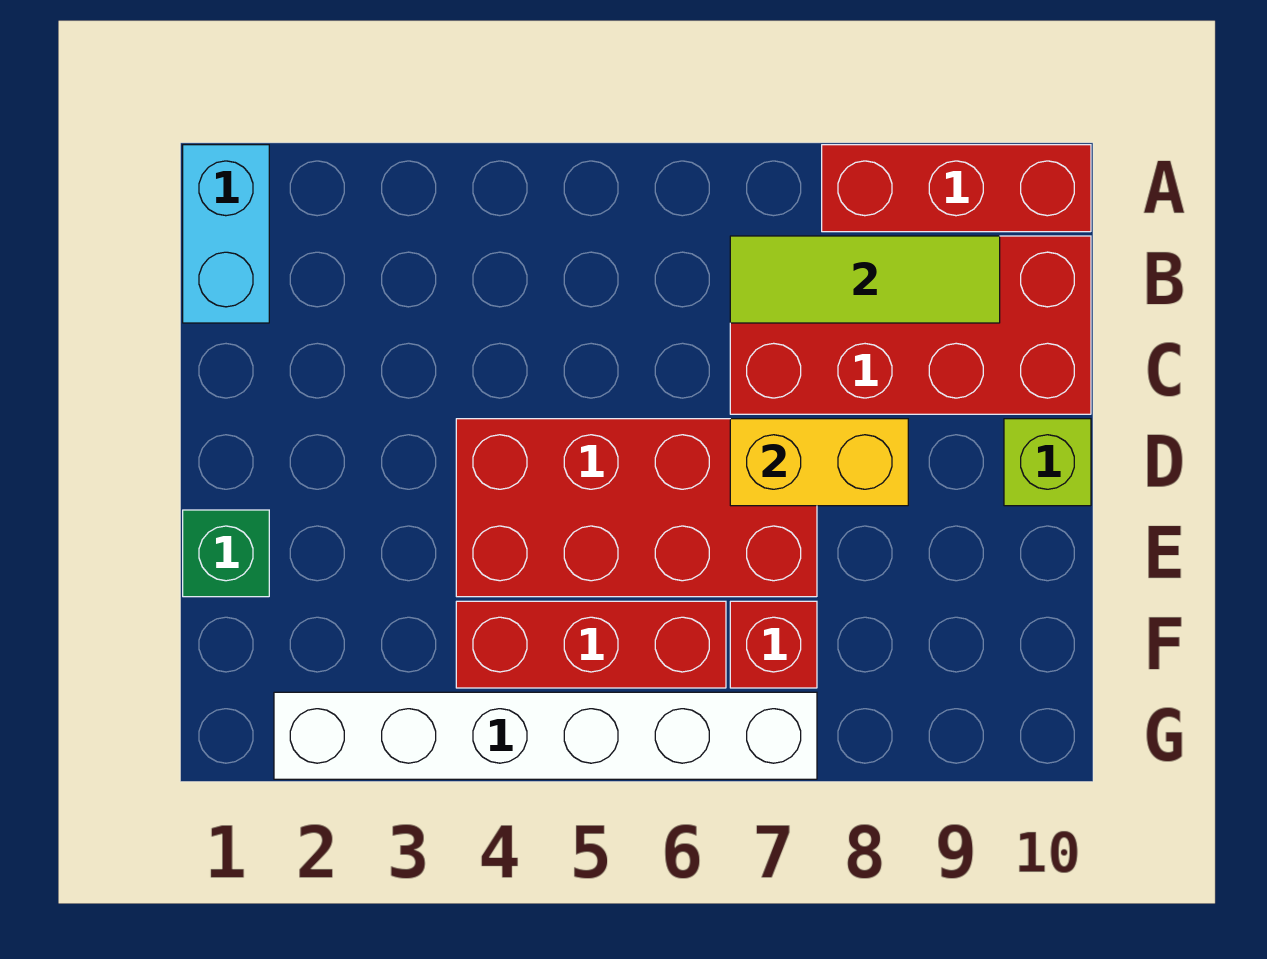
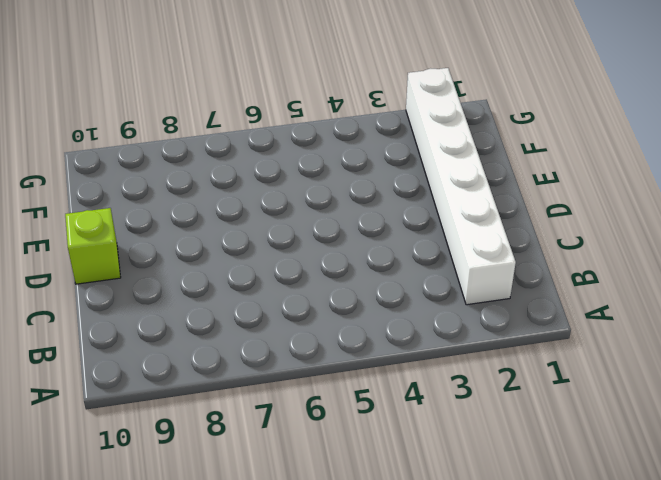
white brick B2:G2 level 1 -> white brick G2:G7 level 1
none -> cyan brick A1:B1 level 1
none -> red brick A8:A10 level 1

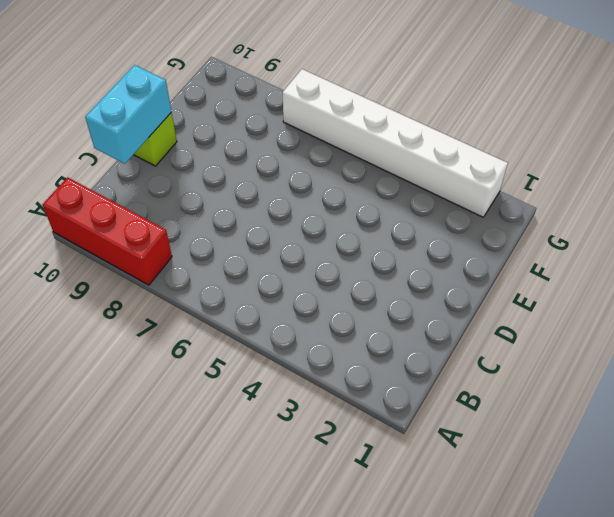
cyan brick C10:D10 level 2 -> cyan brick A1:B1 level 1
none -> red brick B7:C10 level 1
none -> red brick D4:E7 level 1

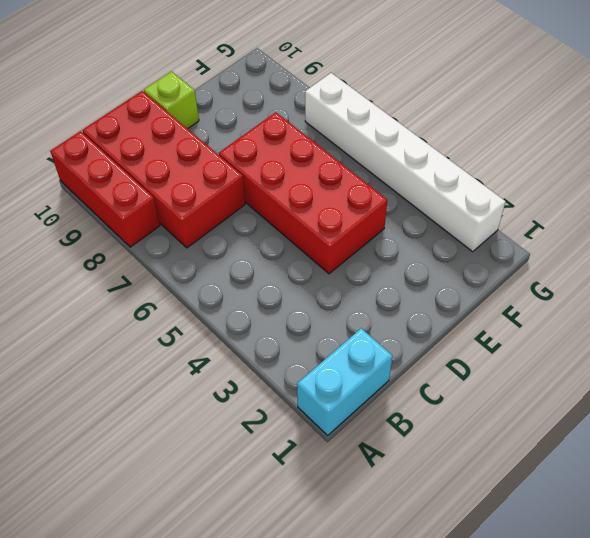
none -> green brick E1 level 1
none -> red brick F4:F6 level 1

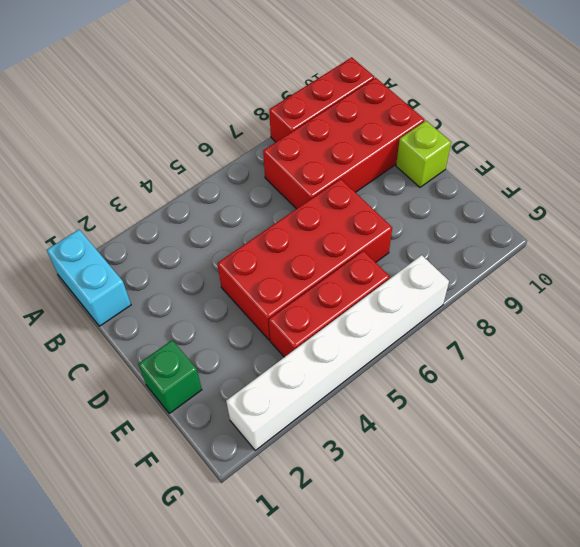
none -> red brick F7 level 1
none -> lime tile B7:B9 level 2

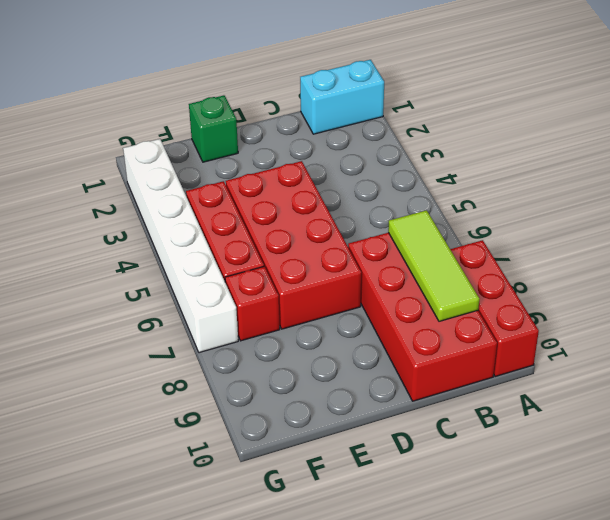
none -> lime brick D10 level 1
none -> yellow brick D7:D8 level 2

